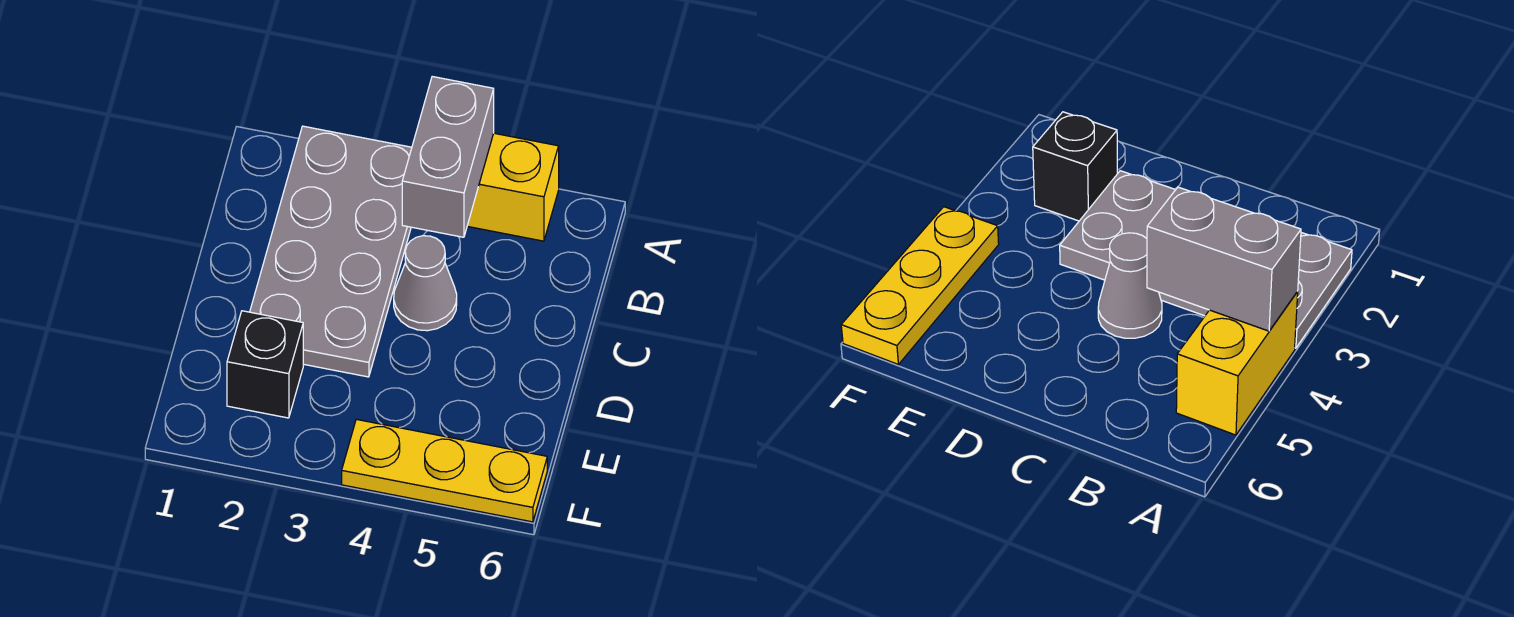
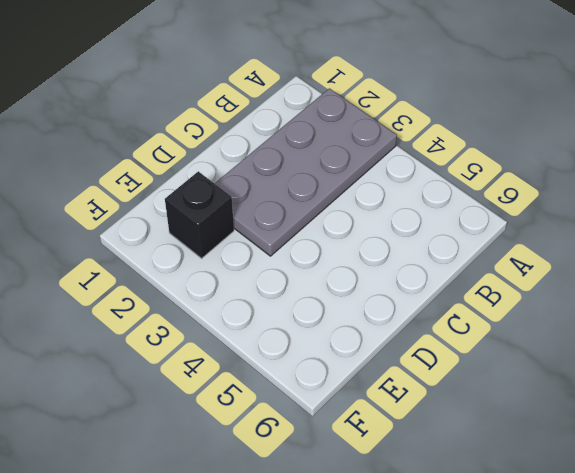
none -> yellow brick A4:A5 level 1
none -> grey cone C4 level 1

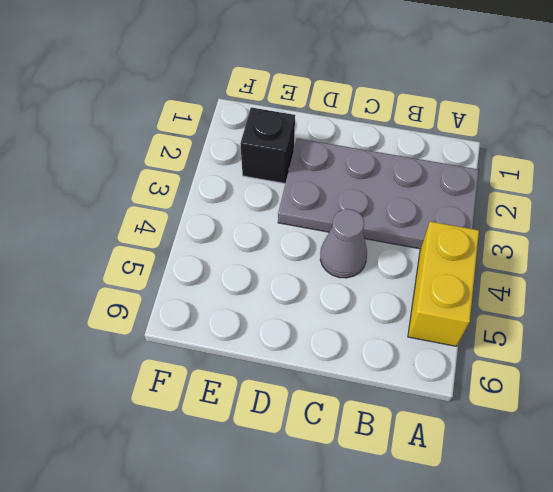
none -> yellow plate F4:F6 level 1
none -> grey brick A4:B4 level 2

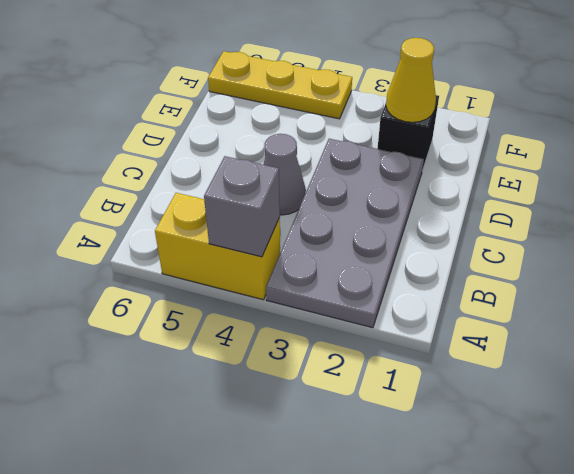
grey brick A4 level 2 -> grey brick A4:B4 level 2
yellow cone E2 level 2 -> none

